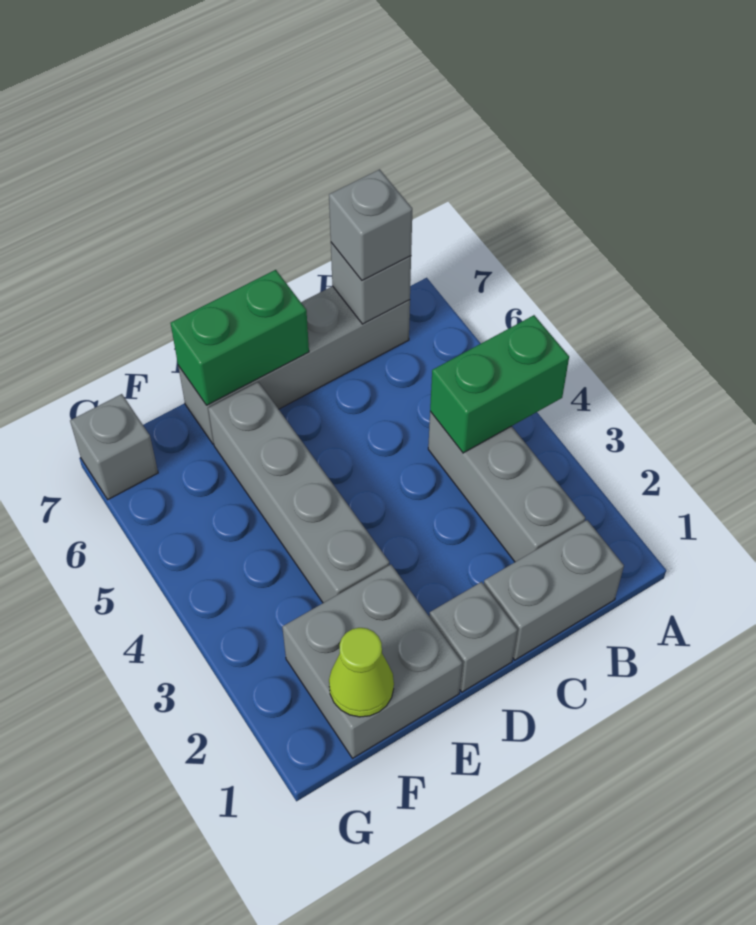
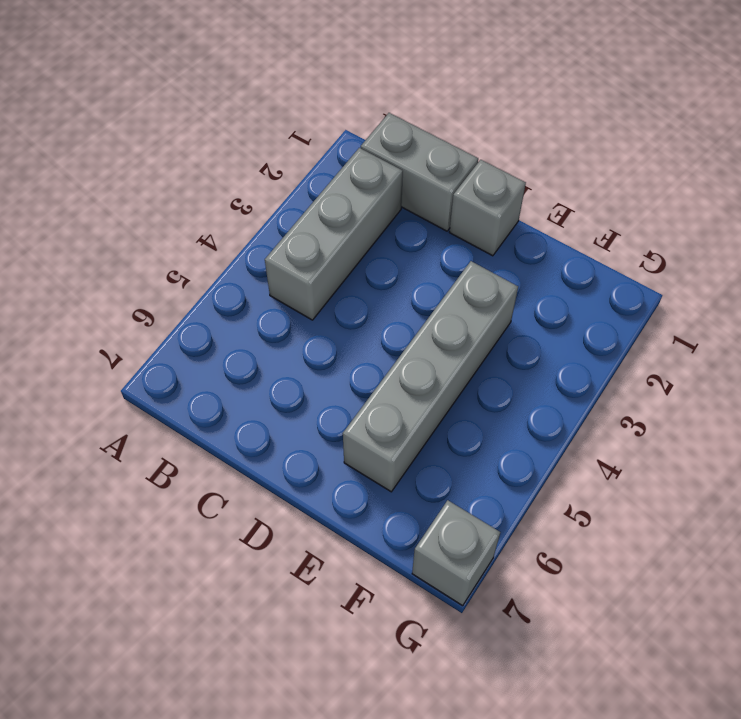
none -> grey brick B7:E7 level 1
none -> grey brick E1:F2 level 1
none -> green brick A4:B4 level 2

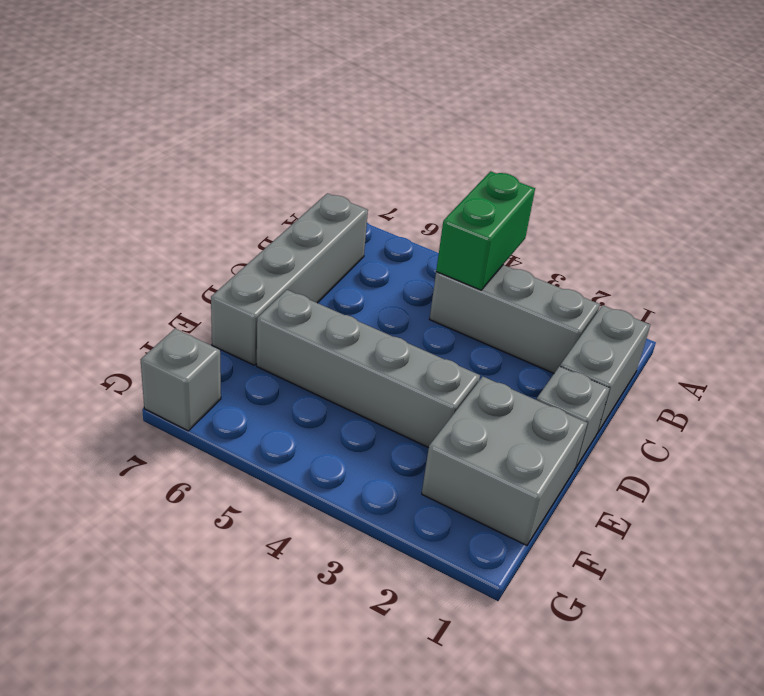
none -> grey brick B7 level 2
none -> green brick D7:E7 level 2
none -> lime cone F1 level 2

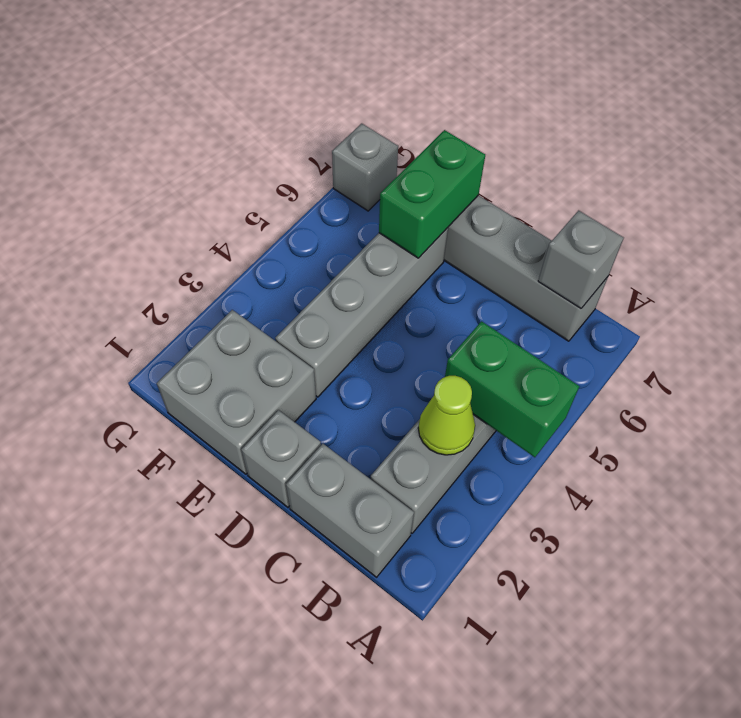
lime cone B3 level 2 -> lime cone F1 level 2
green brick E6:E7 level 2 -> green brick D7:E7 level 2
none -> grey brick B7 level 3

